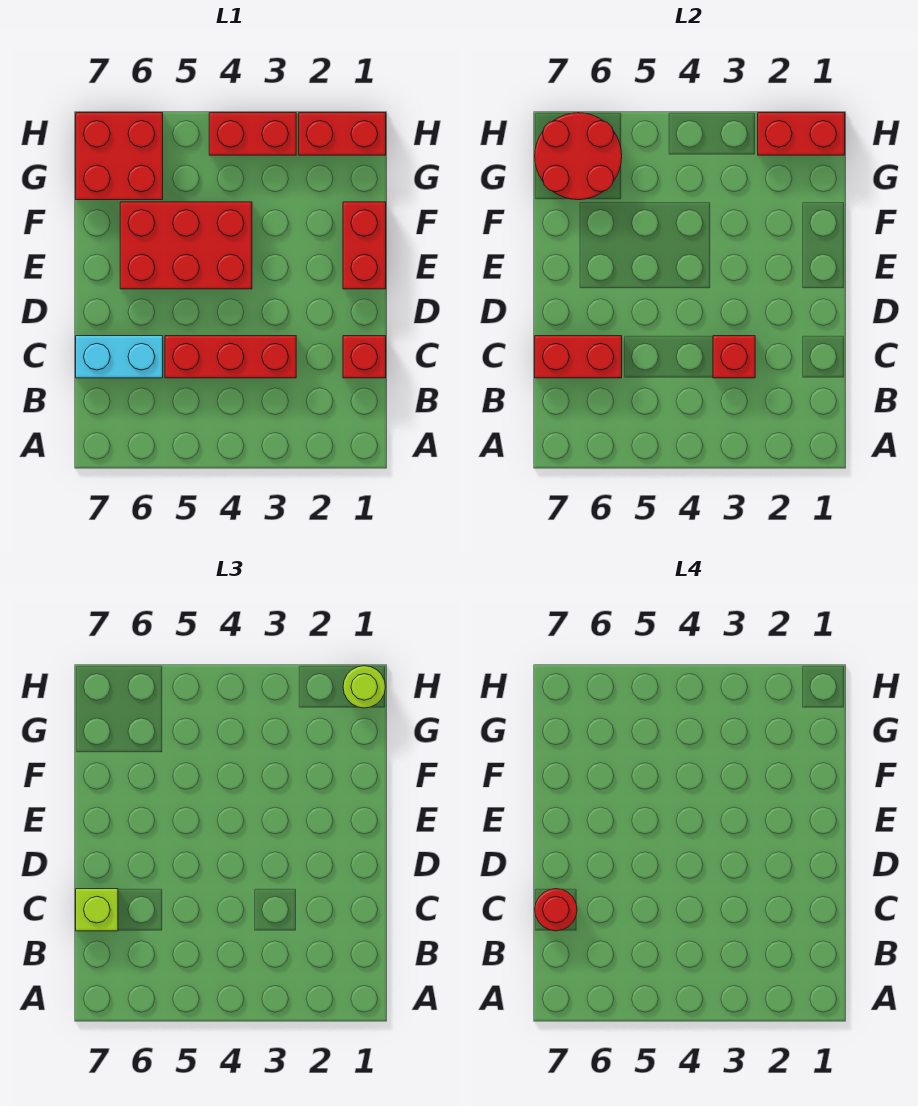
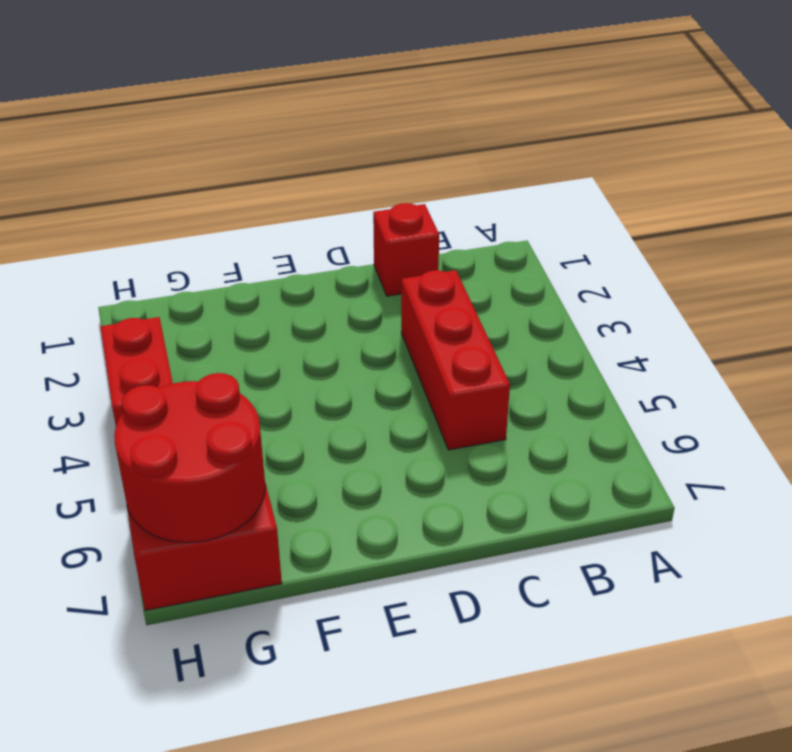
none -> cyan brick C6:C7 level 1
none -> red brick E1:F1 level 1
none -> red brick E4:F6 level 1

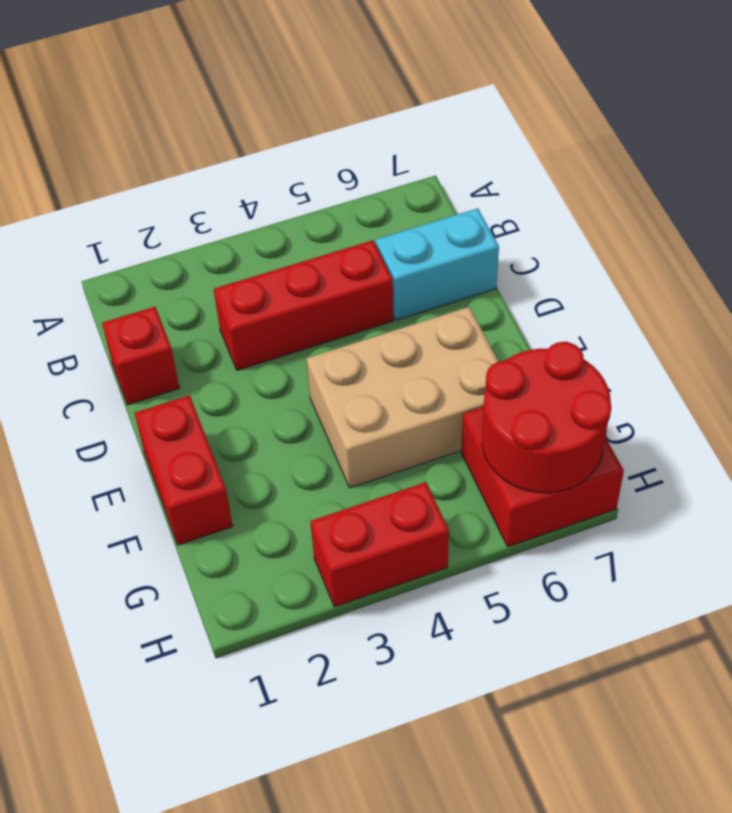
tan brick E4:F6 level 1 -> red brick E4:F6 level 1
none -> red brick H1:H2 level 1
none -> red brick C3 level 2
none -> red brick C6:C7 level 2

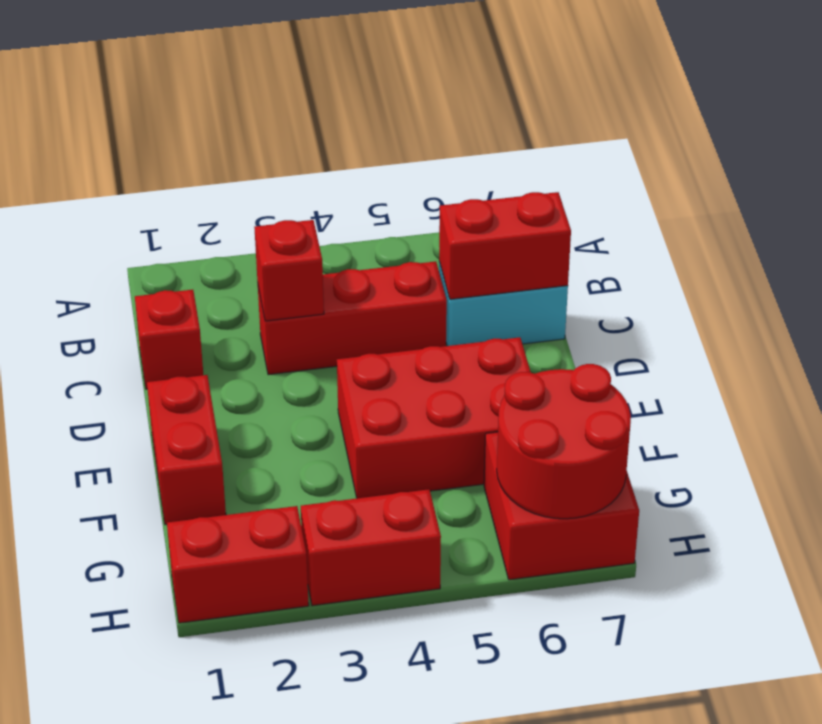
none -> red brick H1:H2 level 2
none -> lime brick C7 level 3
none -> lime round brick H1 level 3

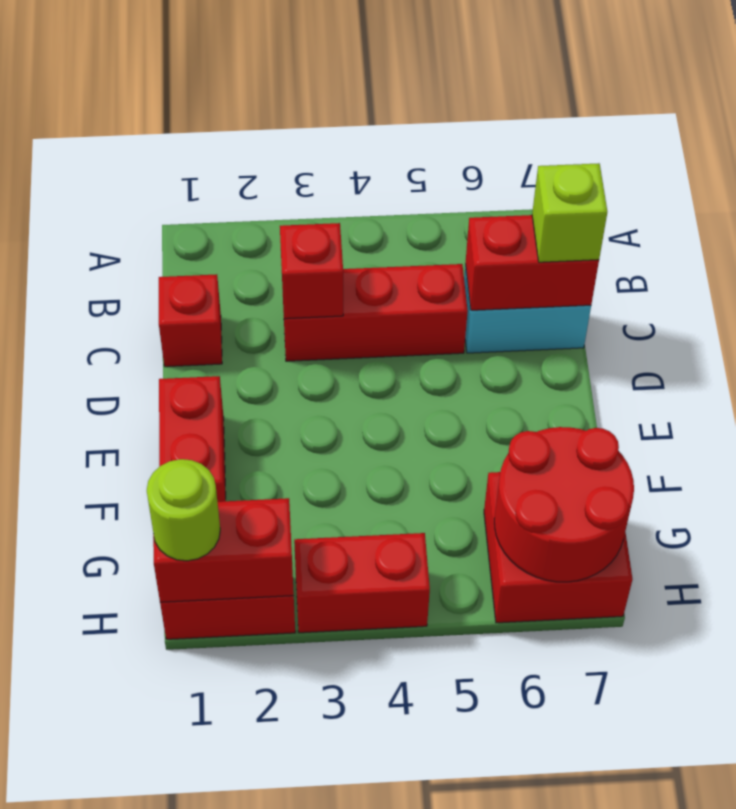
none -> red brick E4:F6 level 1
none -> red round brick C7 level 4

